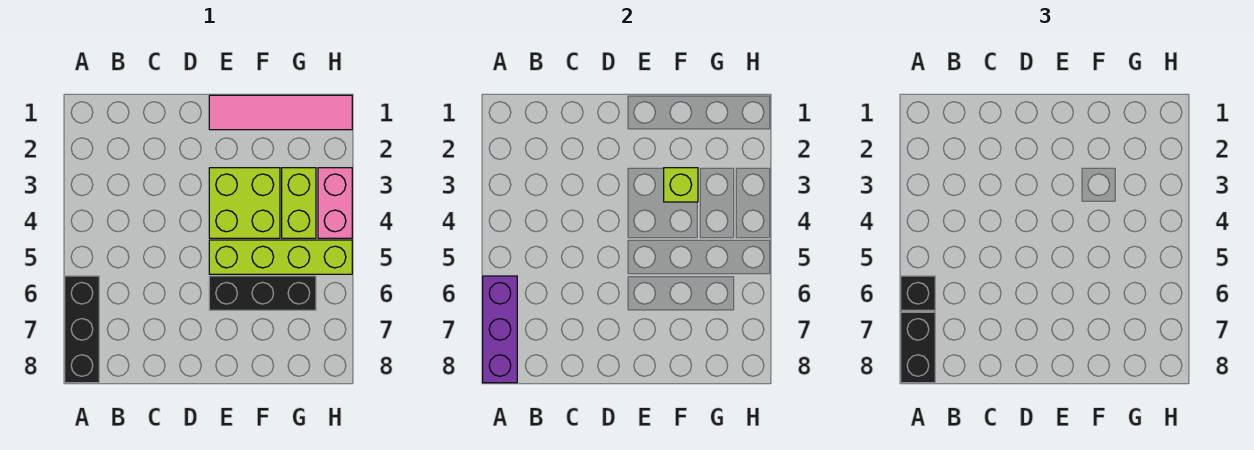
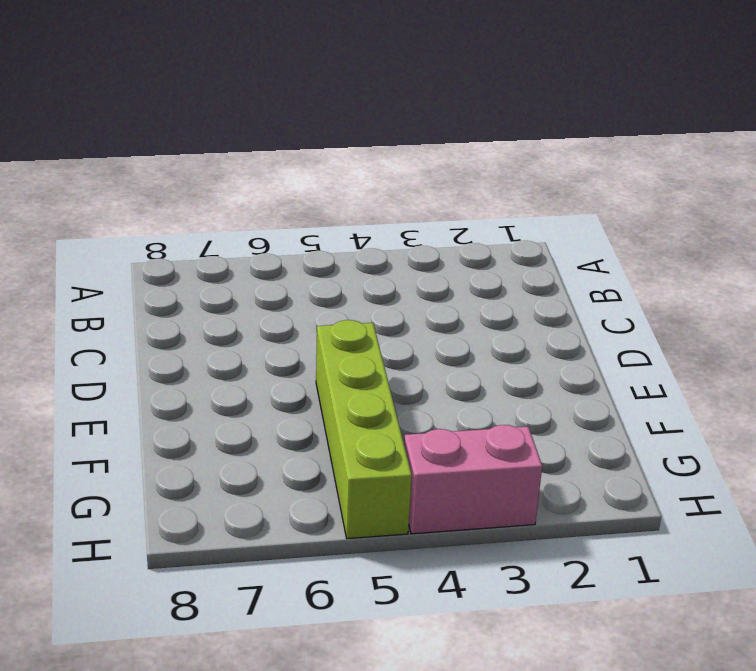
none -> black brick A6:A8 level 1
none -> pink tile E1:H1 level 1

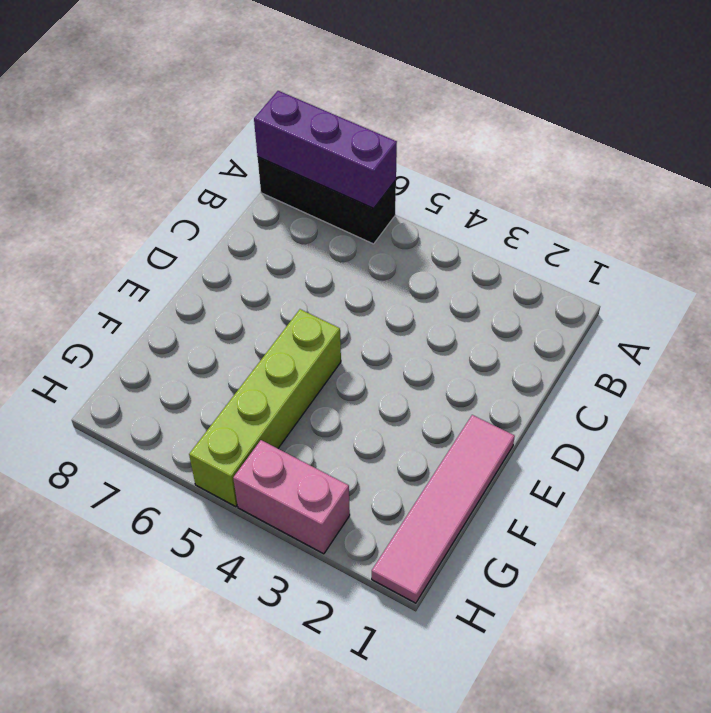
none -> lime brick E3:F4 level 1
none -> black brick E6:G6 level 1

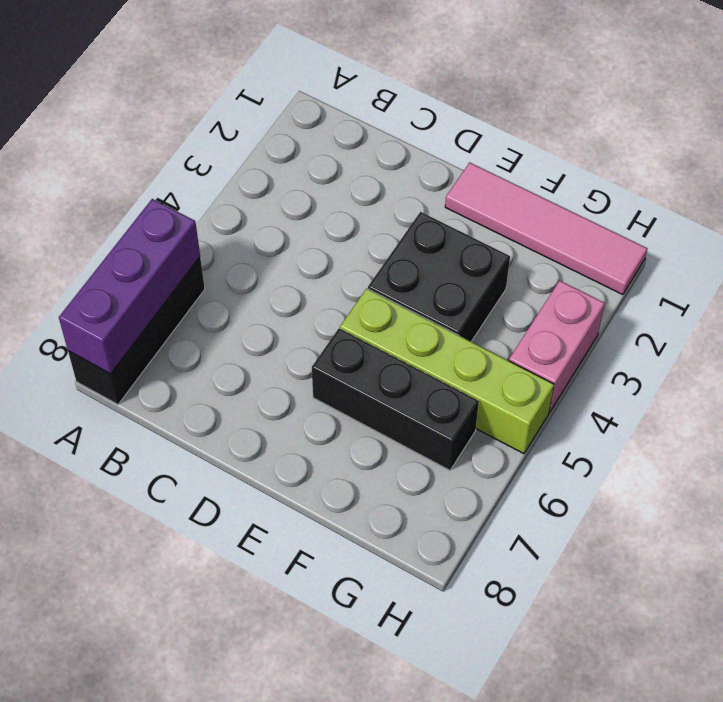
black brick E3:F4 level 1 -> lime brick E3:F4 level 1
none -> lime brick G3:G4 level 1
none -> lime brick F3 level 2

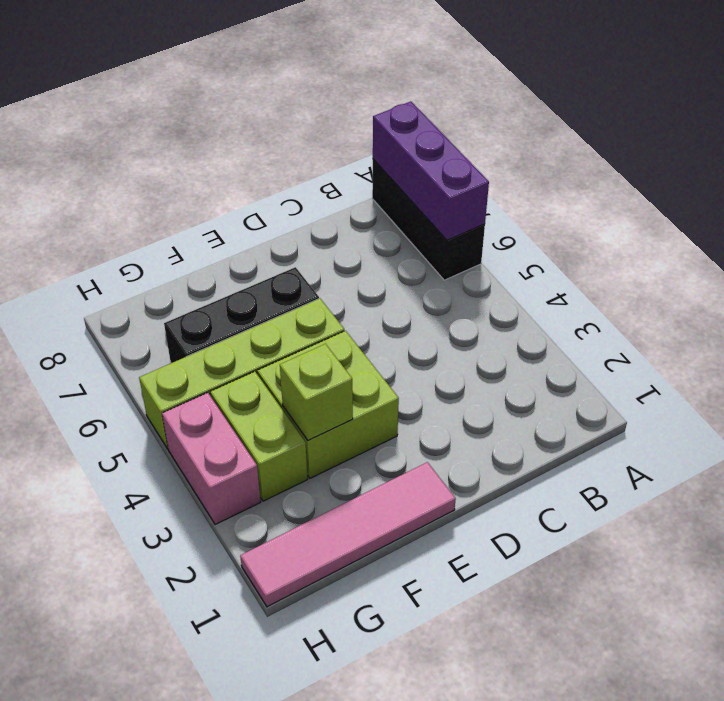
none -> black brick A6 level 3
none -> black brick A7:A8 level 3

